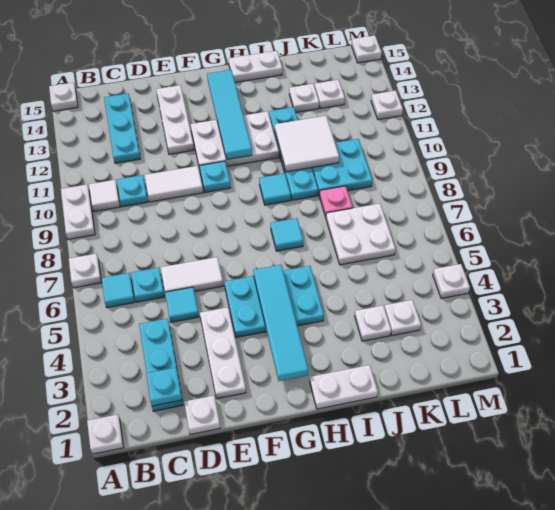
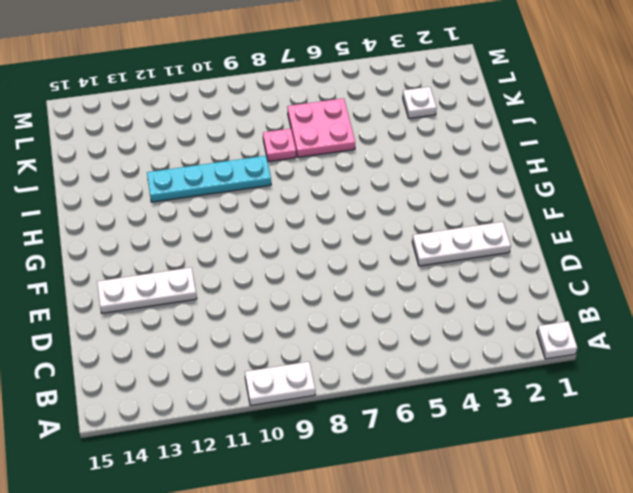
pink plate J6:K7 level 1 -> white plate J6:K7 level 1
none -> white plate A7 level 1
none -> white plate A15 level 1
none -> cyan tile B6 level 1
none -> white tile B10 level 1

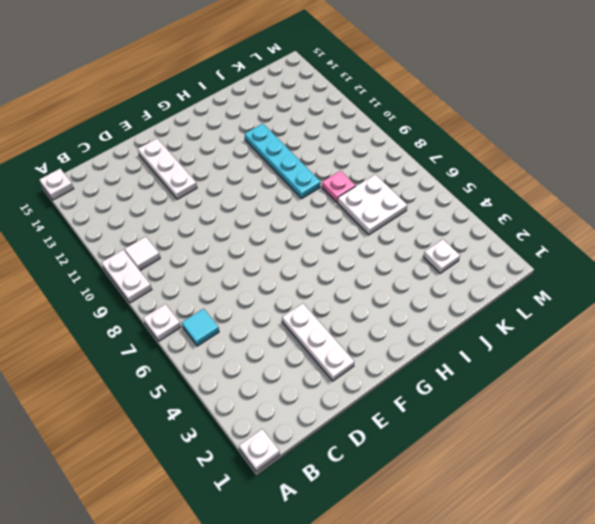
none -> cyan plate C2:C4 level 1
none -> cyan plate C6 level 1
none -> cyan plate C10 level 1
none -> cyan plate C12:C14 level 1

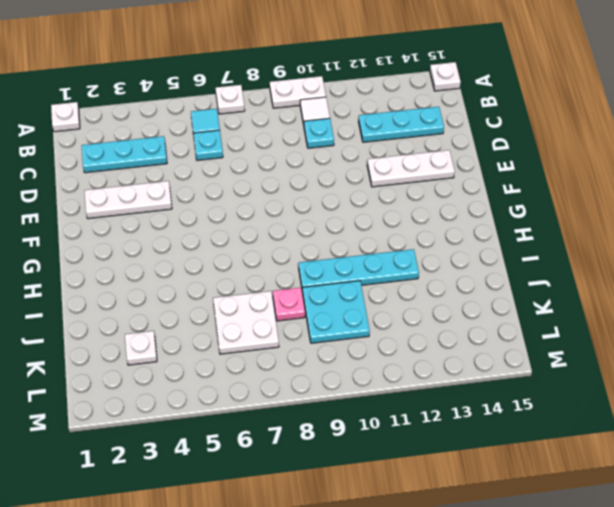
none -> white plate D1 level 1
none -> cyan tile D5 level 1
none -> white tile D6:E6 level 1
none -> white tile D10:E10 level 1

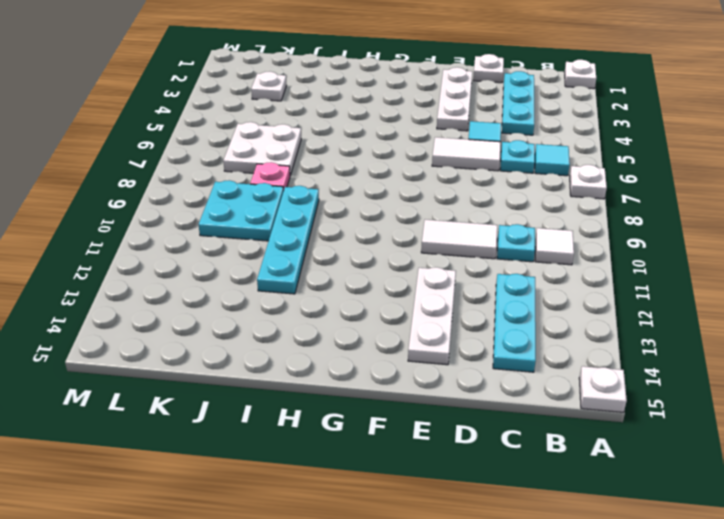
none -> white plate A9:A10 level 1
none -> cyan plate F4:H5 level 1
none -> cyan plate F10 level 1
none -> white plate F11:H12 level 1

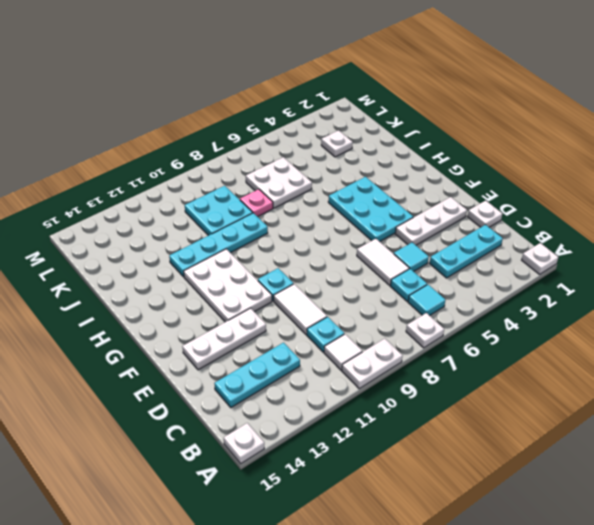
none -> white plate H1:I1 level 1
none -> cyan tile H7 level 1
none -> cyan tile H9 level 1
none -> white plate H15:I15 level 1

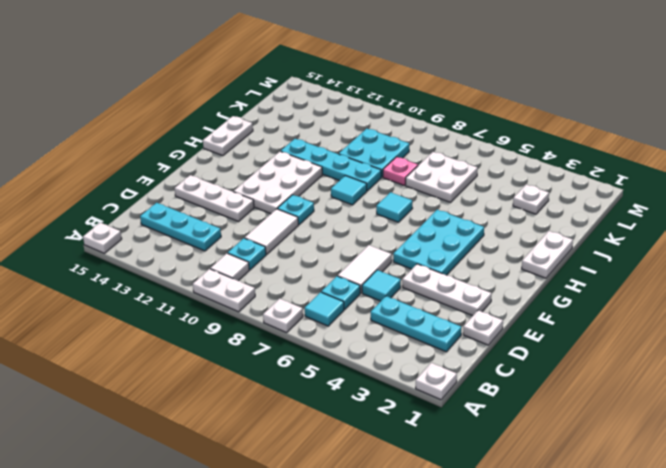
none -> white plate J3 level 1
none -> white plate J13 level 1
none -> white plate K13 level 1
none -> white plate M4 level 1

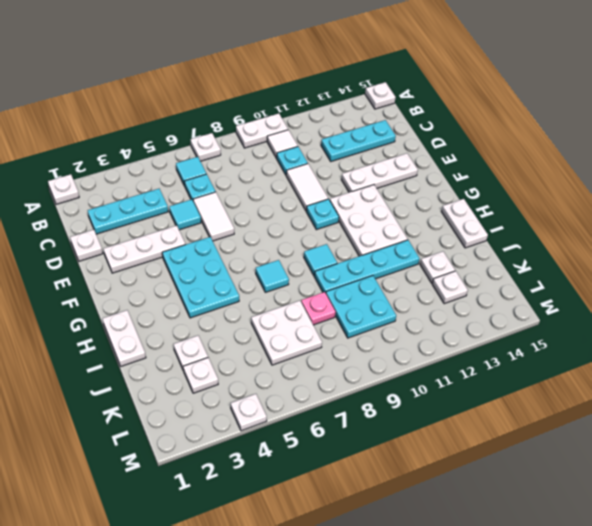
none -> white plate M12 level 1
none -> white plate M15 level 1
none -> cyan plate C2 level 2
none -> cyan tile G2:G5 level 2

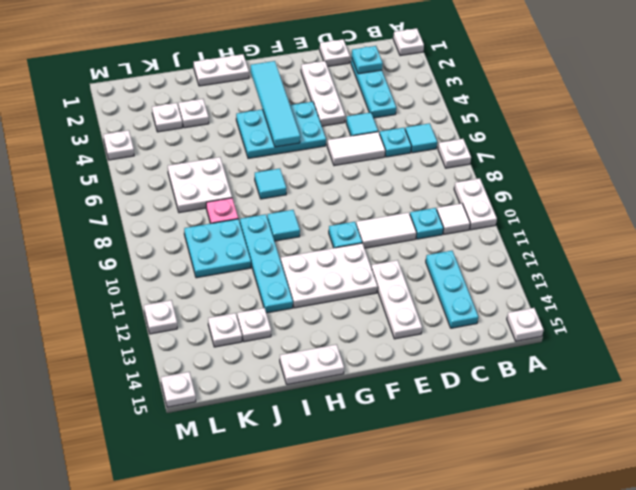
none -> cyan tile G11:G14 level 2
none -> white tile I10:J11 level 2

